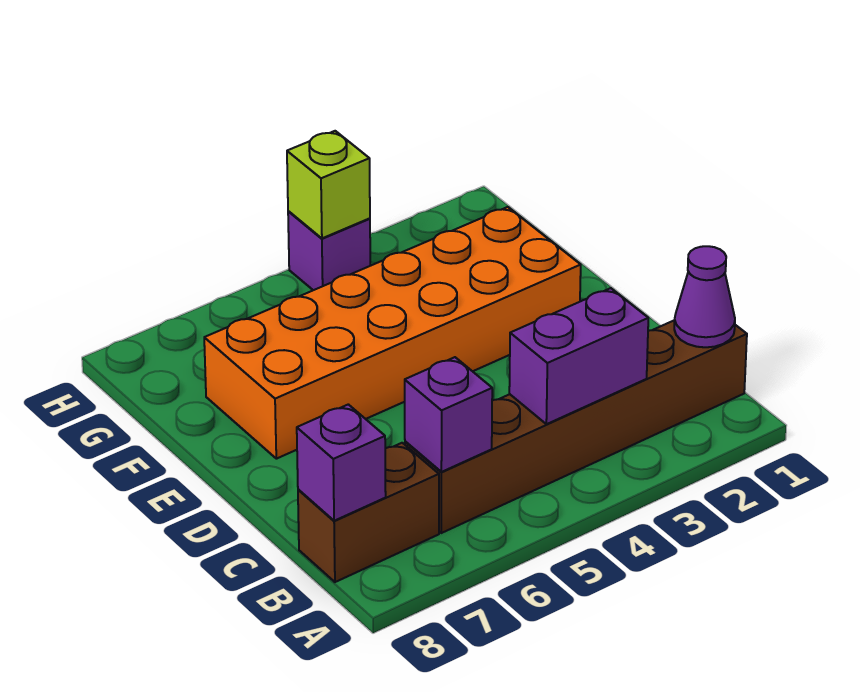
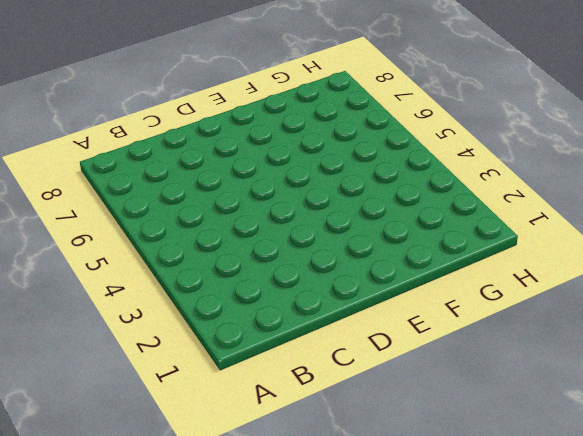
none -> brown brick B1:B6 level 1
none -> brown brick B7:B8 level 1

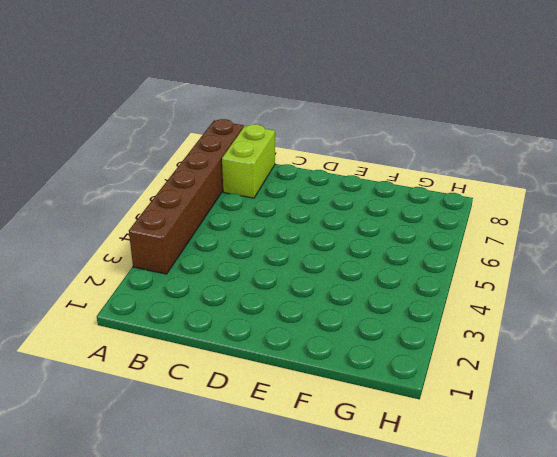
brown brick A3:A8 level 1 -> brown brick B1:B6 level 1
lime brick B7:B8 level 1 -> brown brick B7:B8 level 1
none -> orange brick E2:F7 level 1
none -> purple brick H4 level 1

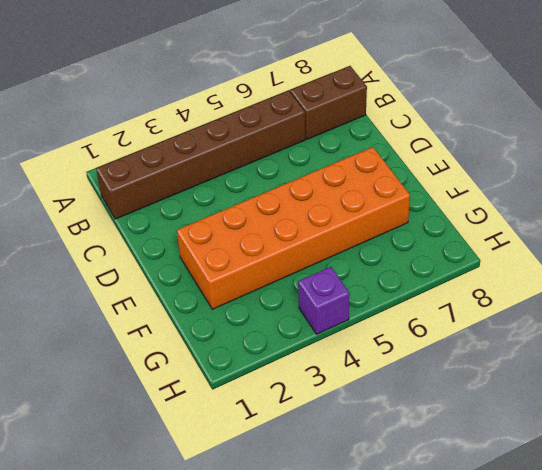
none -> purple cone B1 level 2
none -> purple brick B3:B4 level 2

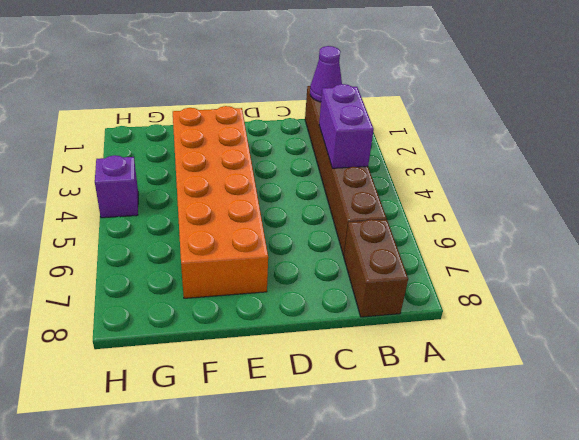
none -> purple brick B6 level 2
none -> purple brick B8 level 2

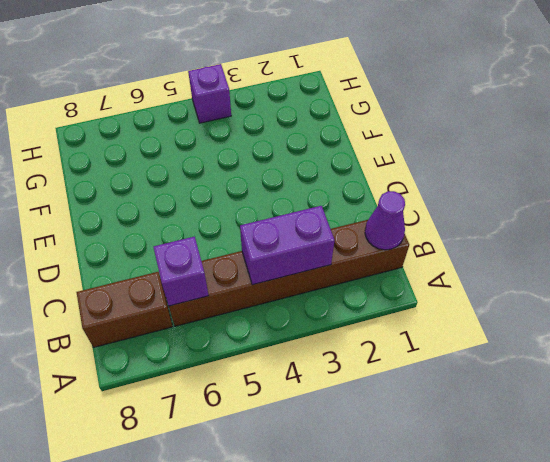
none -> orange brick E2:F7 level 1
none -> purple brick B8 level 2

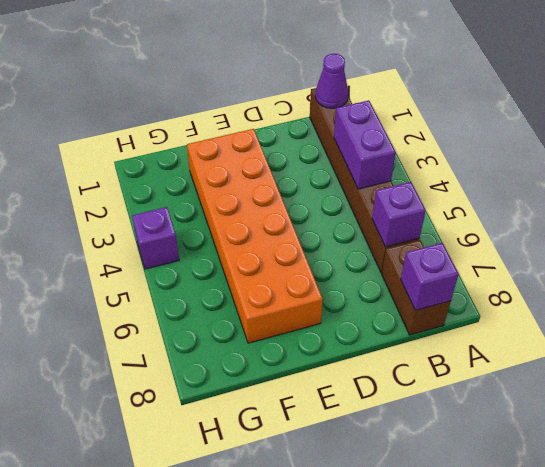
none -> lime brick H4 level 2

